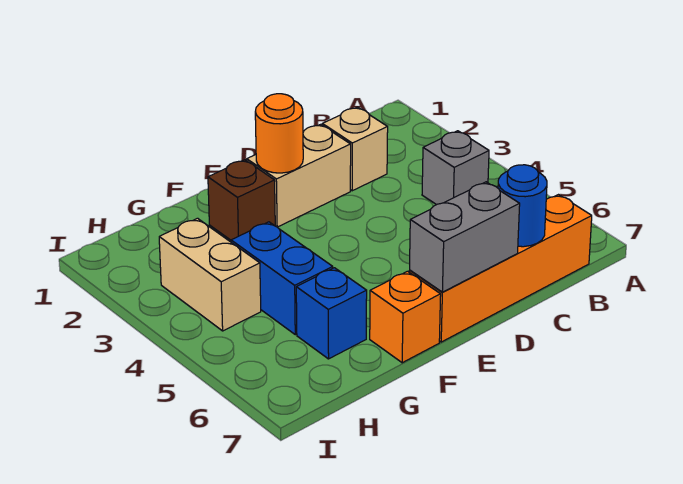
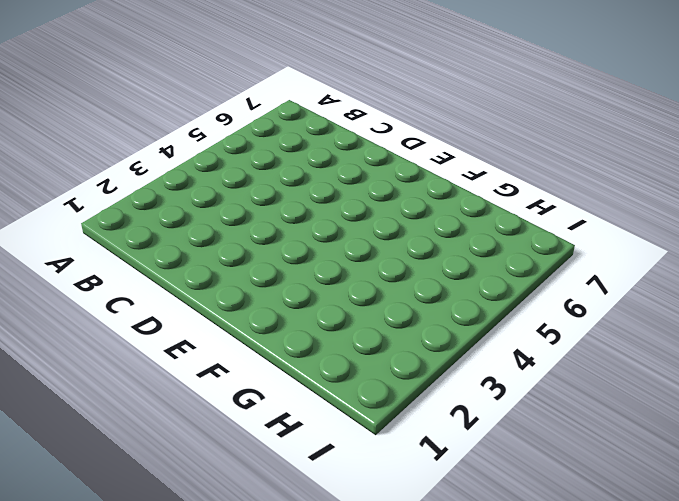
none -> grey brick B4 level 1
none -> orange brick B7:E7 level 1
none -> tan brick C2 level 1

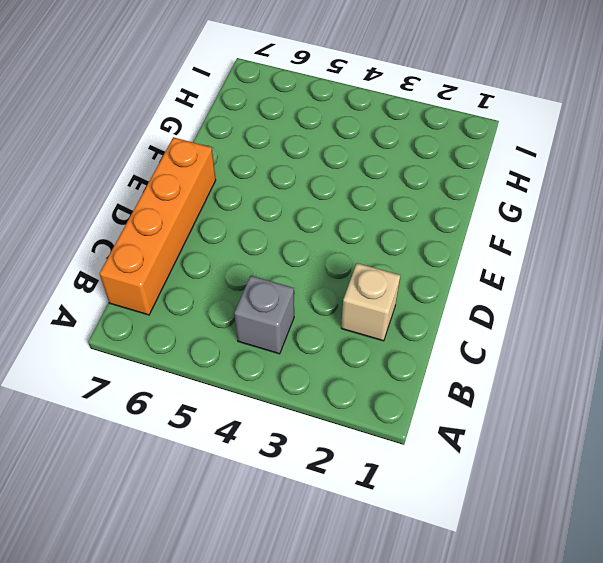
none -> tan brick D2:E2 level 1
none -> brown brick F2 level 1
none -> orange brick F7 level 1

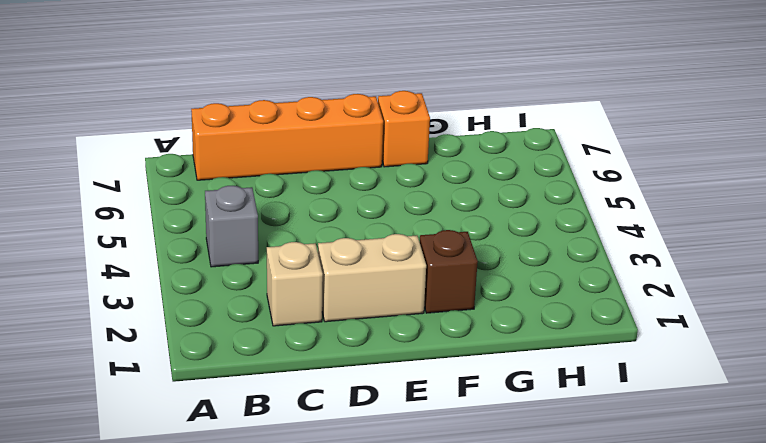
none -> blue brick G4:G5 level 1
none -> blue brick G6 level 1
none -> tan brick H3:H4 level 1

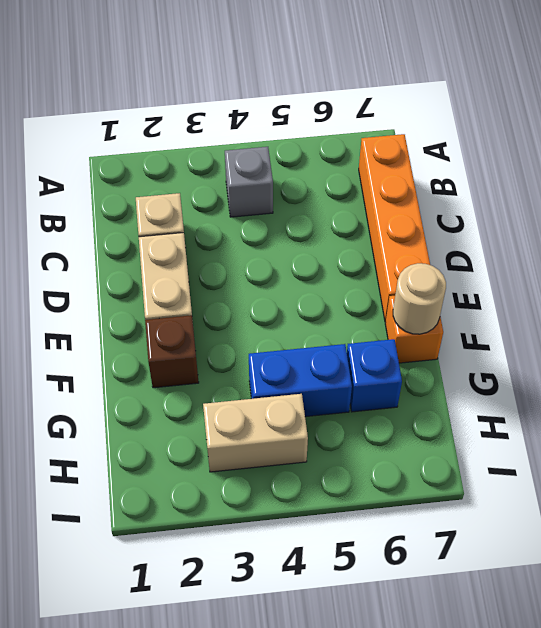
tan round brick F7 level 2 -> none
none -> blue round brick C7 level 2
none -> grey brick D7:E7 level 2
none -> orange round brick E2 level 2

